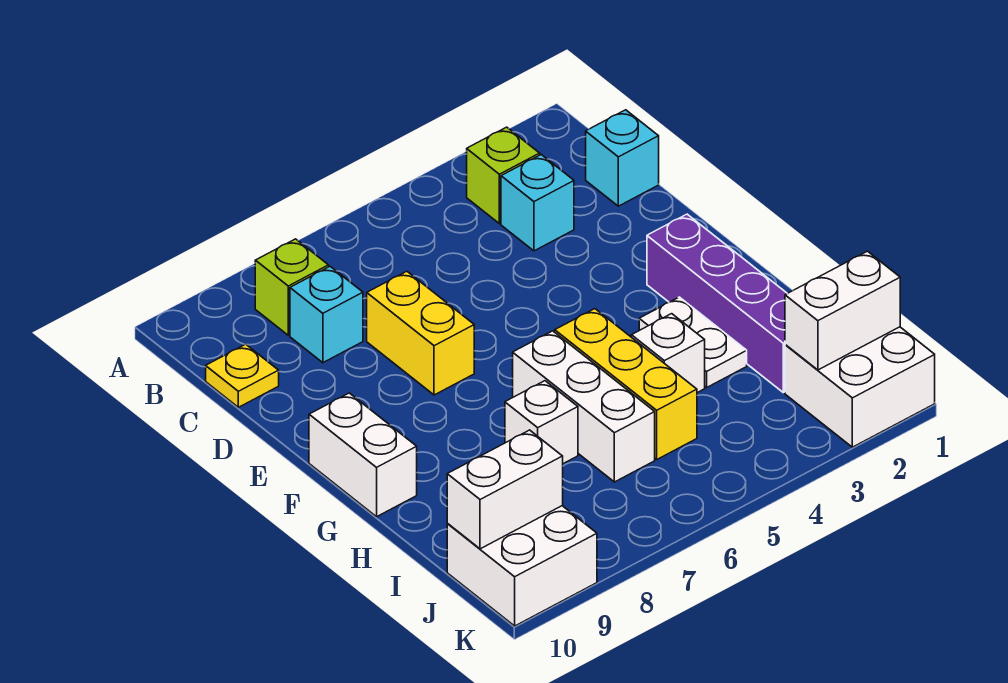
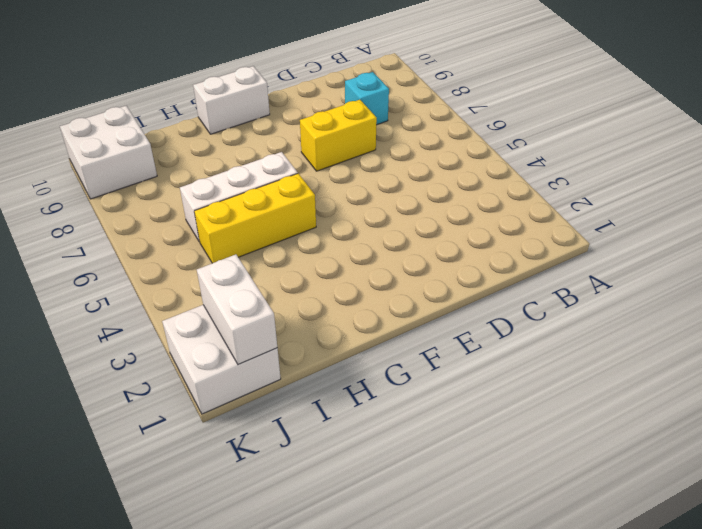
none -> lime brick B3 level 1
none -> lime brick B8 level 1
none -> cyan brick C1 level 1

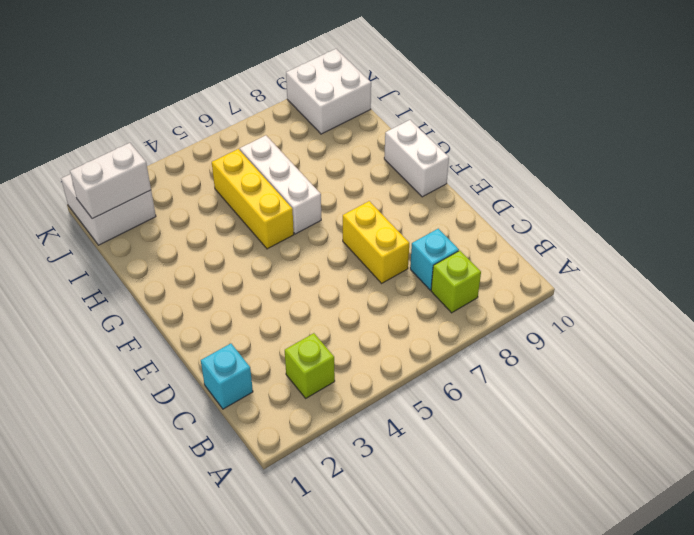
none -> cyan brick C3 level 1
none -> yellow plate C10 level 1
none -> purple brick F2:I2 level 1

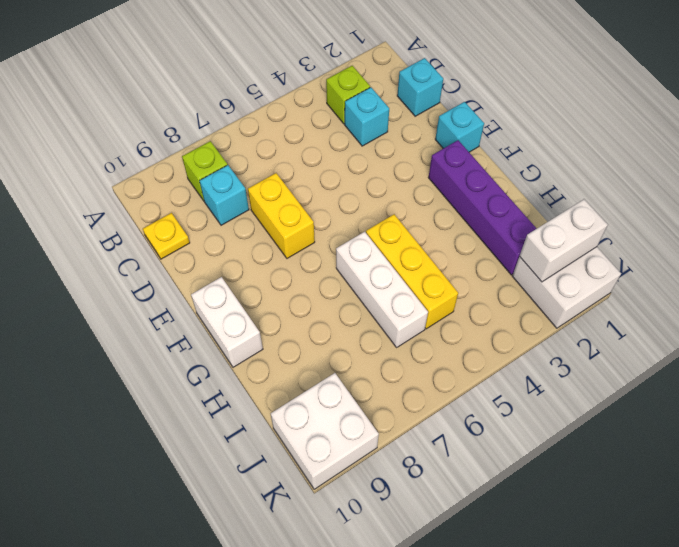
cyan brick E1 level 1 -> none
none -> white plate G3:H3 level 1
none -> white brick H4 level 1
none -> white brick H7 level 1

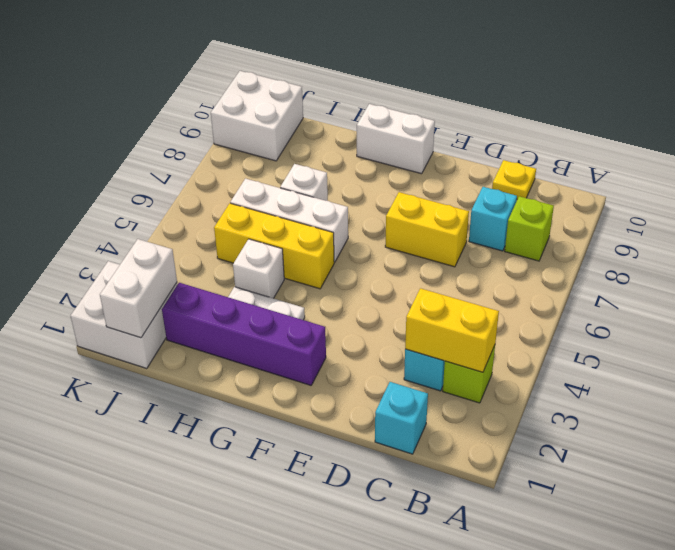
yellow brick B3:C3 level 2 -> none
none -> white brick J9:J10 level 2

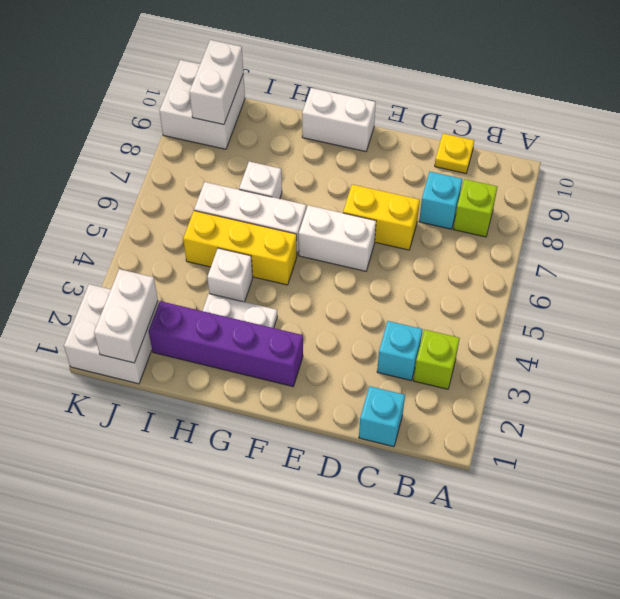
white brick E6:F6 level 1 -> none

